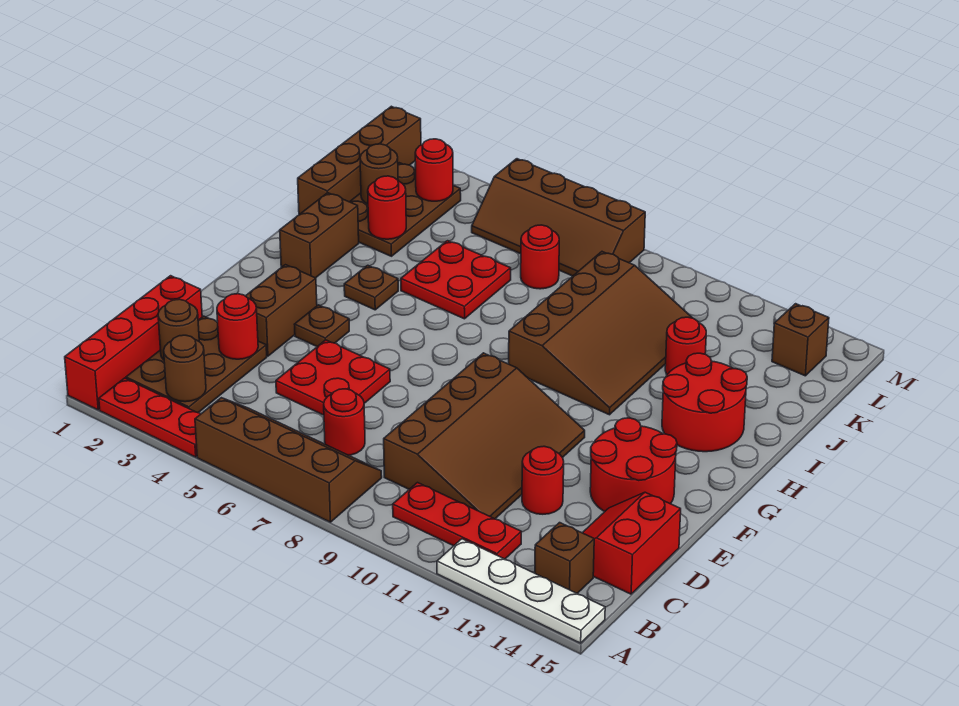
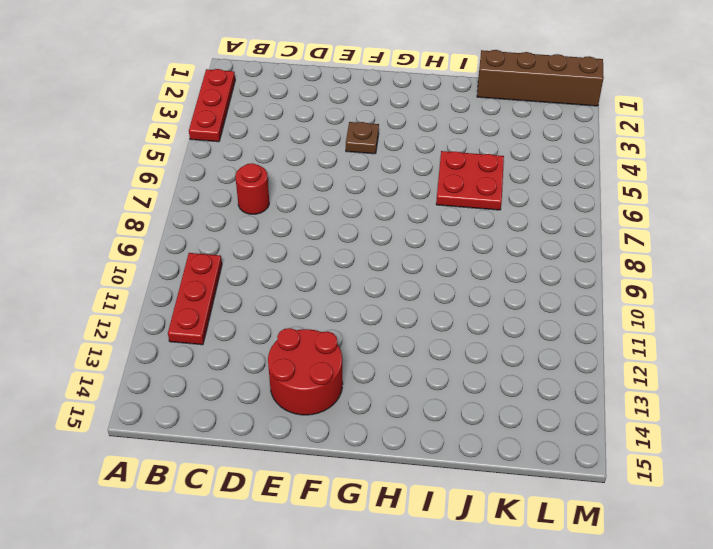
none -> red brick A1:D1 level 1
none -> brown slope A5:B8 level 1 top A
none -> white plate A12:A15 level 1
none -> brown plate B2:D3 level 1

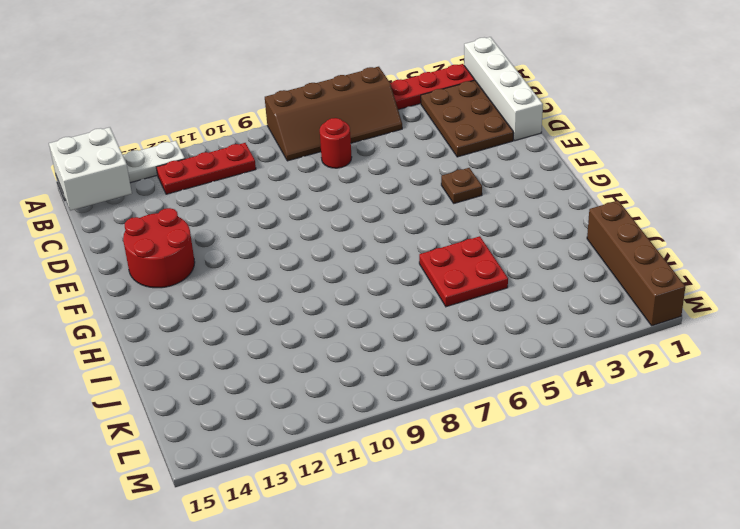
white brick A1:D1 level 1 -> red brick A1:D1 level 1
white brick A14:B15 level 2 -> none
none -> brown brick B14 level 1
none -> brown slope C9:F11 level 1 top 9
none -> red slope C14:D15 level 1 top 15
none -> red plate D5:E6 level 1

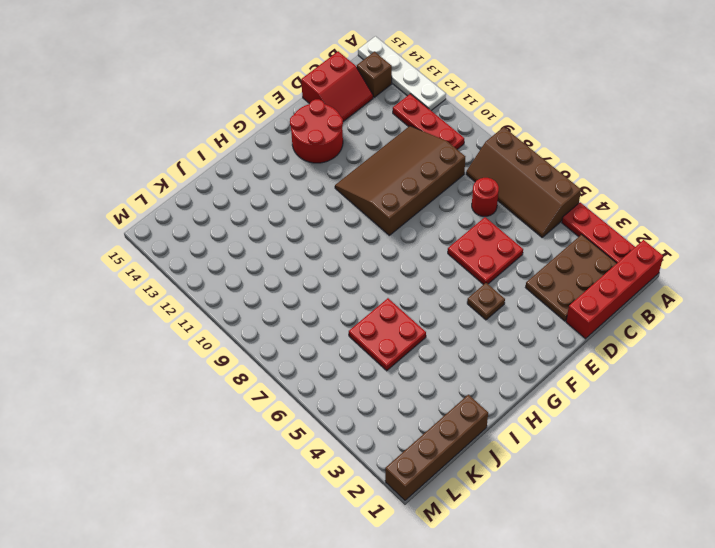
none -> red round brick D12 level 1
none -> brown brick E3:F3 level 1
none -> brown brick H2:I2 level 1
none -> brown plate H4 level 1

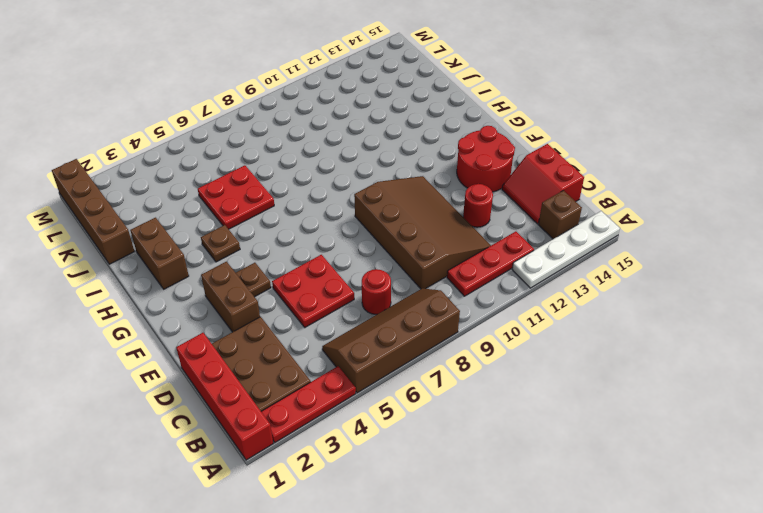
none -> brown slope H9:K11 level 1 top 9
none -> red round brick H13:I14 level 1
none -> brown plate J2:L3 level 1
none -> red round brick J12 level 1

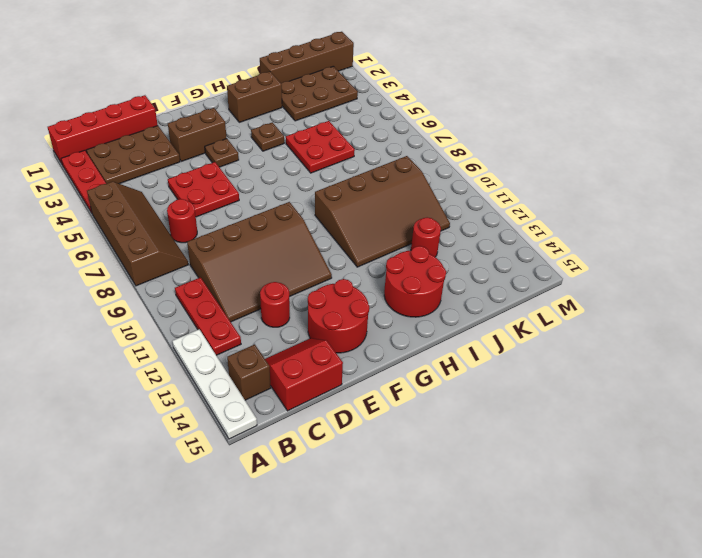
none -> red round brick K7 level 1
none -> brown slope L5:M8 level 1 top M
none -> brown brick L14 level 1
none -> brown round brick B3 level 2

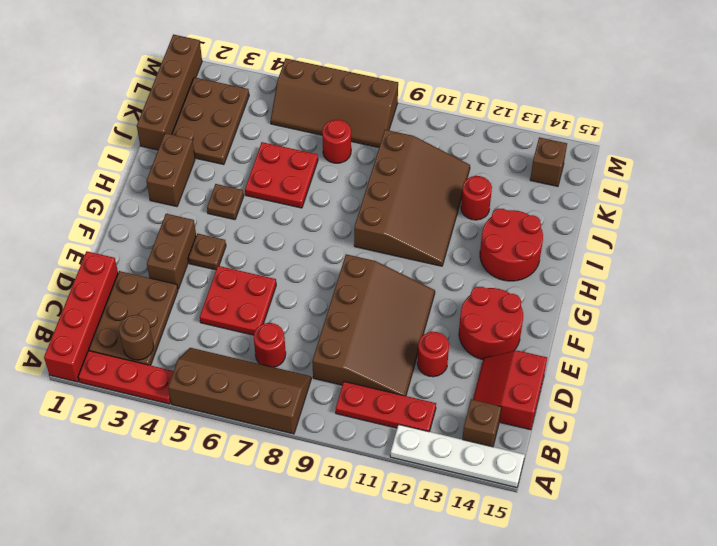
none -> brown round brick C2 level 2
none -> red round brick D3 level 2
none -> red round brick J3 level 2
none -> brown round brick K2 level 2

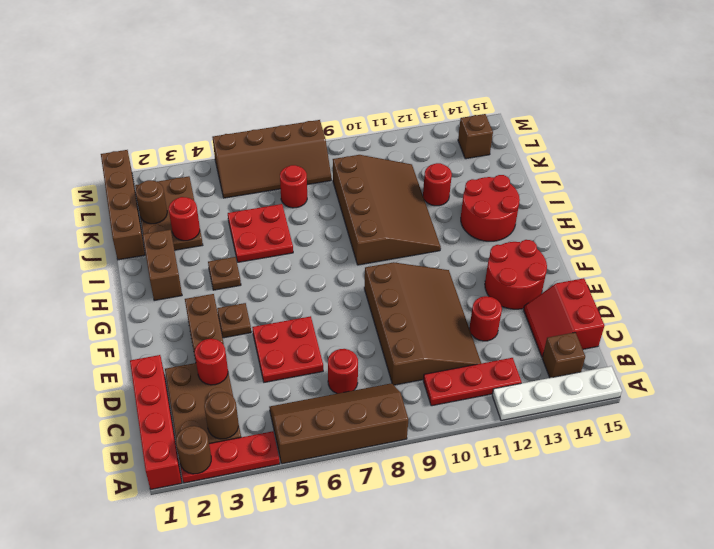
brown round brick A2 level 2 -> brown round brick C2 level 2
none -> red round brick L3 level 2

